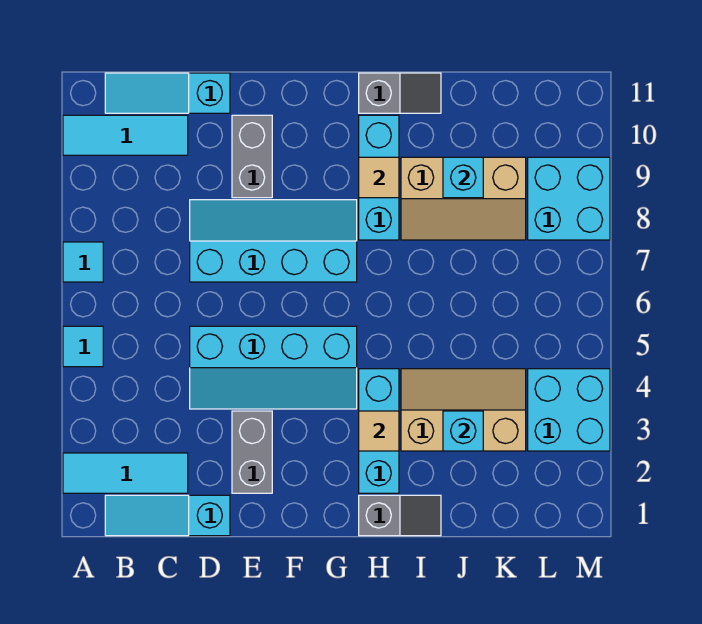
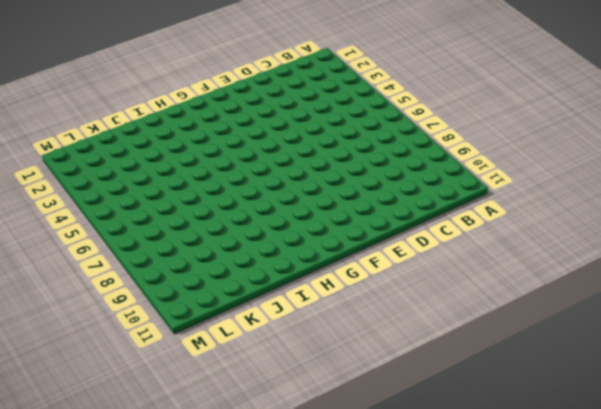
none -> cyan tile A2:C2 level 1
none -> cyan tile A5 level 1
none -> cyan tile A7 level 1

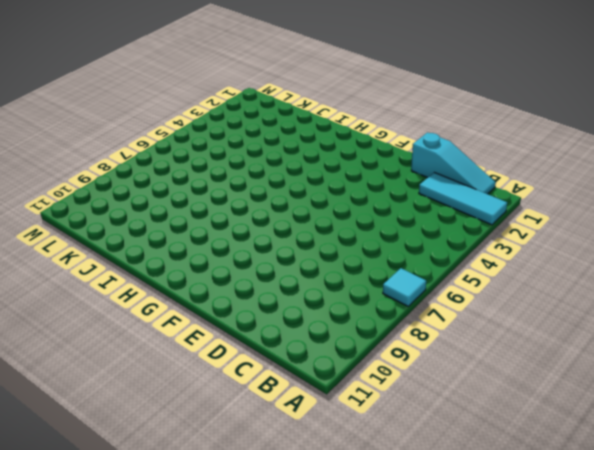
none -> cyan tile A5 level 1
none -> cyan tile A10:C10 level 1
none -> cyan slope B11:D11 level 1 top D

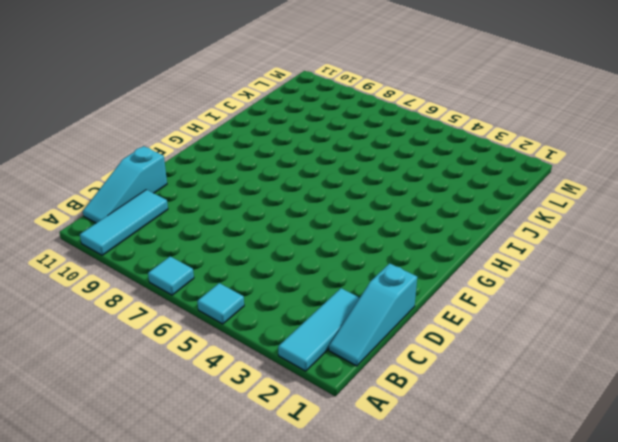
none -> cyan slope D4:G5 level 1 top 5
none -> cyan slope D7:G8 level 1 top 7
none -> grey brick E2:E3 level 1

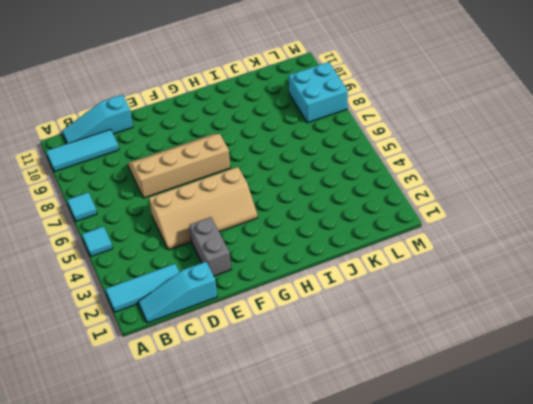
tan slope D4:G5 level 1 top 5 -> cyan slope D4:G5 level 1 top 5
tan slope D7:G8 level 1 top 7 -> cyan slope D7:G8 level 1 top 7
none -> grey brick E9:E10 level 1
none -> grey slope H1:I1 level 1 top H
none -> cyan brick H2:H4 level 1

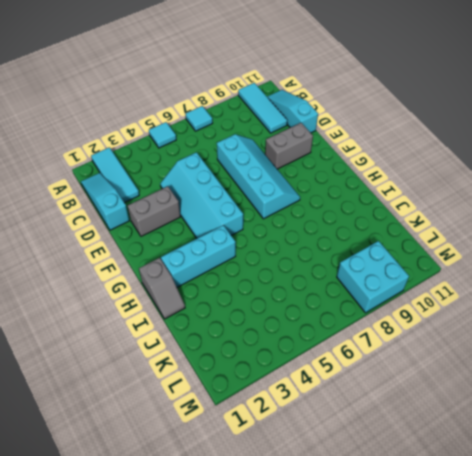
none -> cyan brick H8:H10 level 1
none -> grey slope H11:I11 level 1 top H
none -> tan slope I3:K4 level 1 top 3

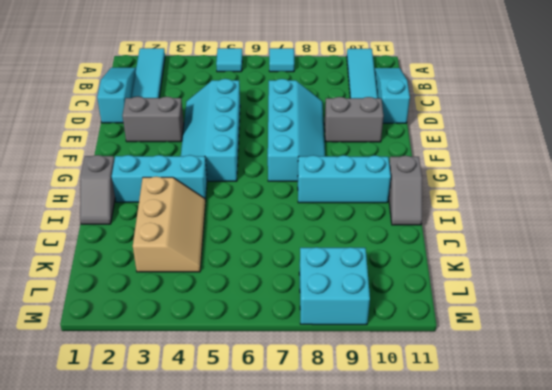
none -> tan slope I8:K9 level 1 top 9
none -> cyan brick L3:M4 level 1
none -> tan tile H3 level 2

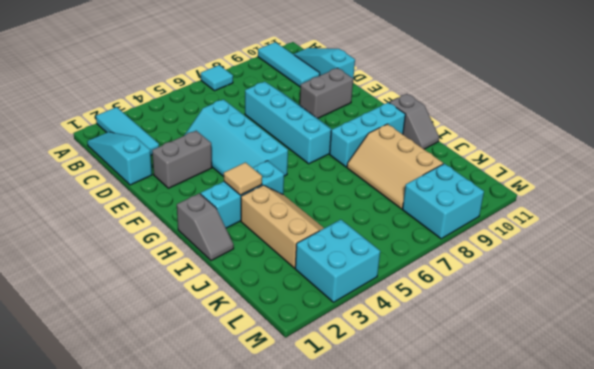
none -> cyan tile A5 level 1
none -> tan tile H9 level 2
none -> cyan brick J3 level 2

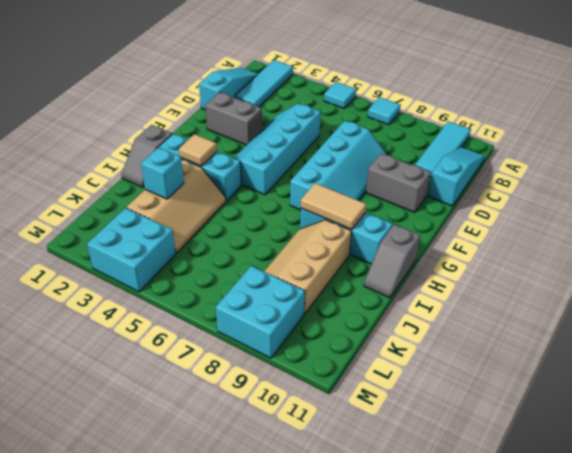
tan tile H8:H9 level 2 -> tan tile H9 level 2
none -> cyan brick J9 level 2

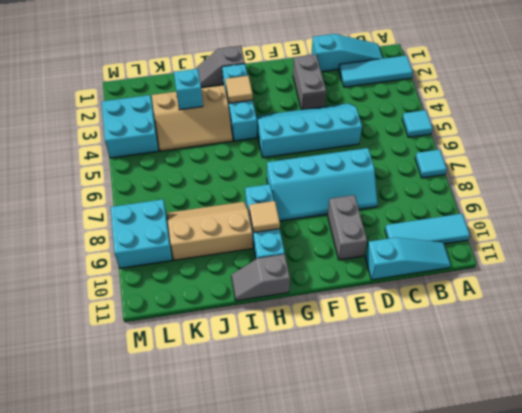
none -> cyan brick J9 level 2

